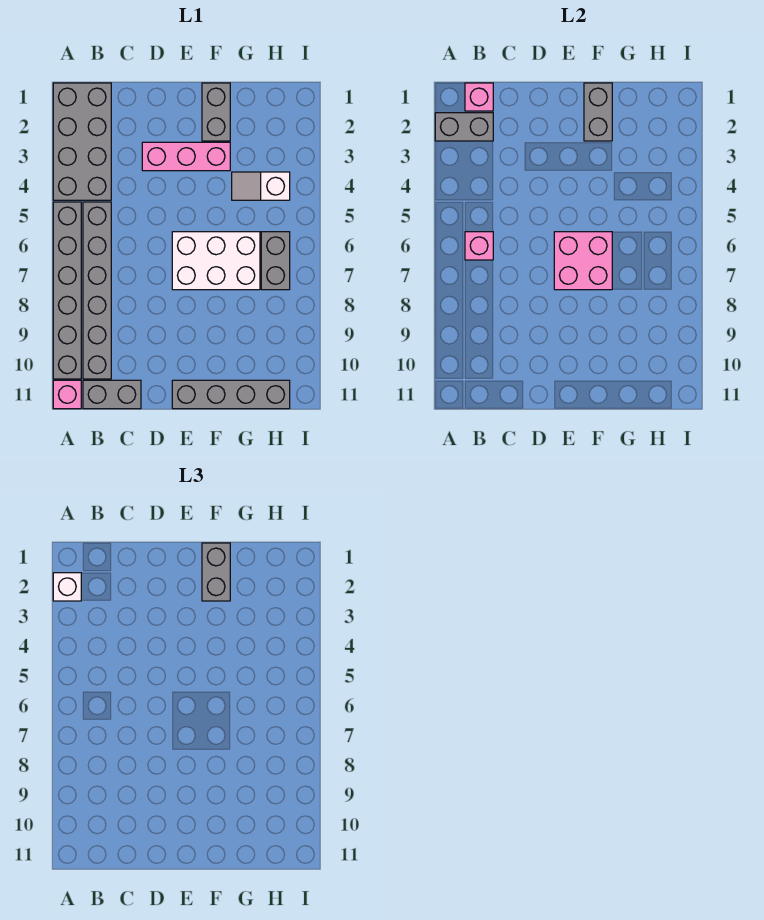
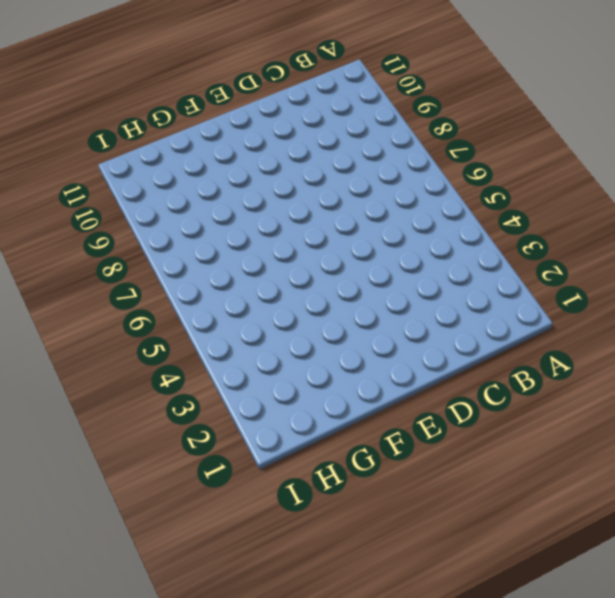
none -> grey brick A1:B4 level 1
none -> grey brick A5:A10 level 1
none -> pink brick A11 level 1

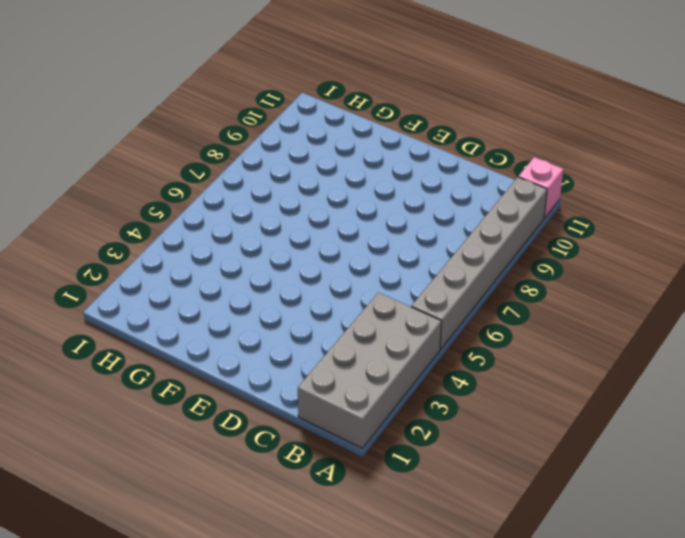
none -> grey brick B5:B10 level 1
none -> grey brick B11:C11 level 1
none -> pink brick D3:F3 level 1

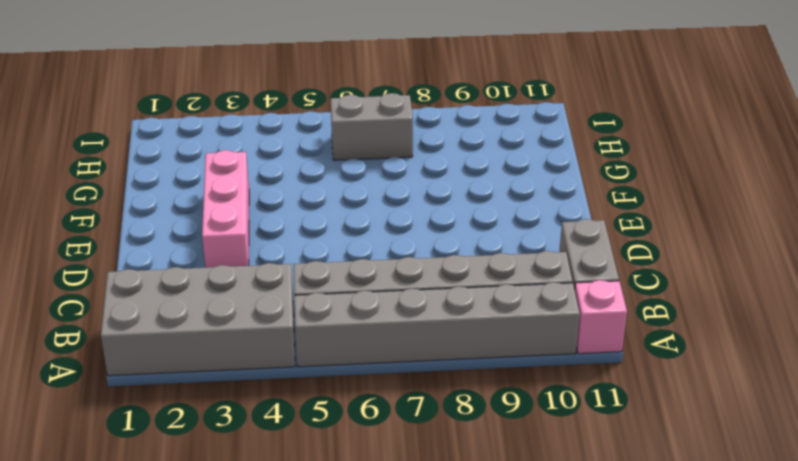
none -> white brick E6:G7 level 1
none -> grey brick E11:H11 level 1
none -> grey brick F1:F2 level 1

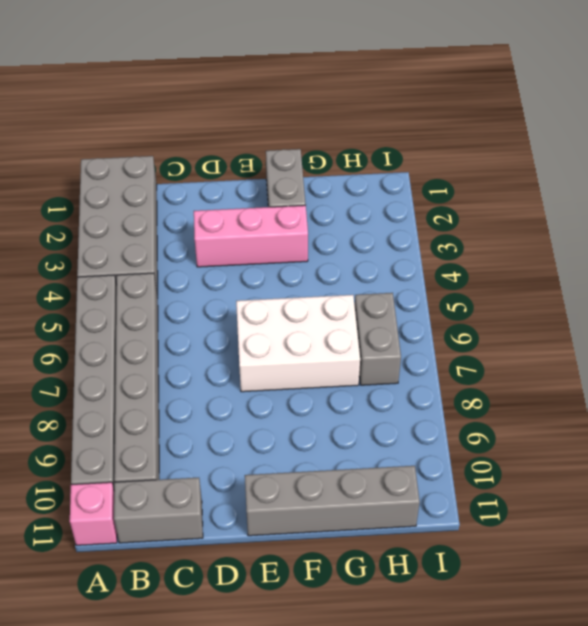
none -> white slope G4:H4 level 1 top H
none -> grey brick A2:B2 level 2
none -> pink brick B1 level 2

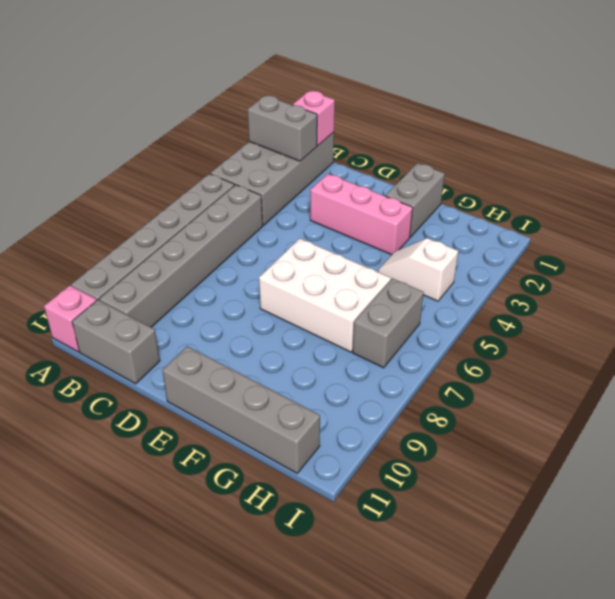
none -> pink brick B6 level 2
none -> pink brick E6:F7 level 2
none -> grey brick F1:F2 level 2

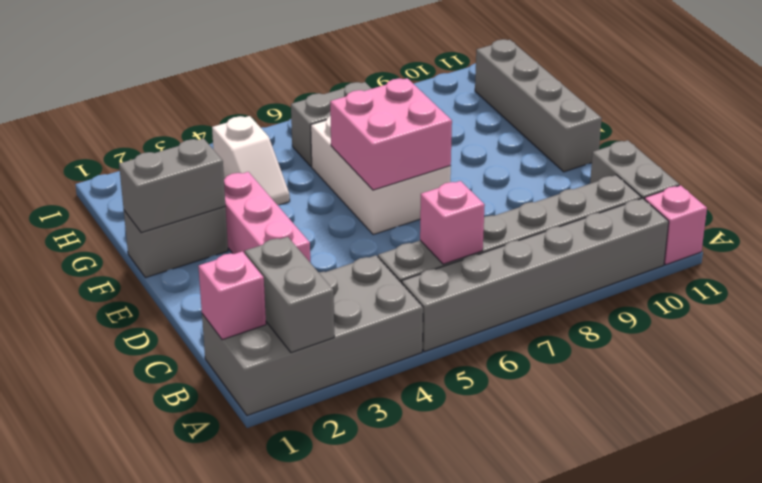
none -> white brick A2 level 3
none -> grey brick F1:F2 level 3

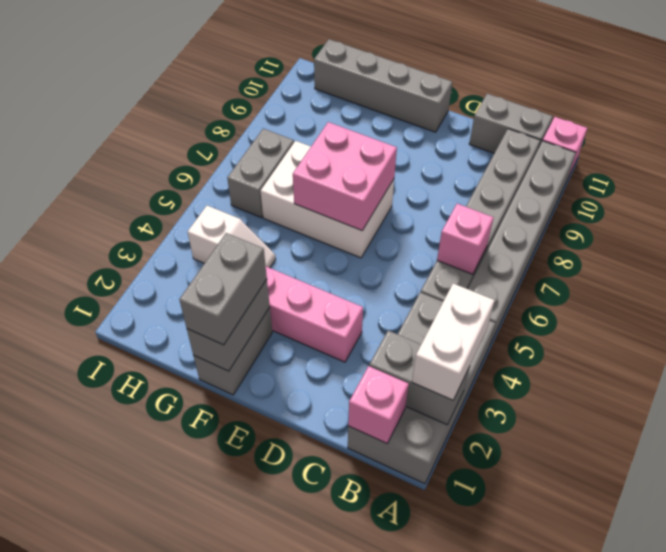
white brick A2:A3 level 3 -> white brick A2 level 3

